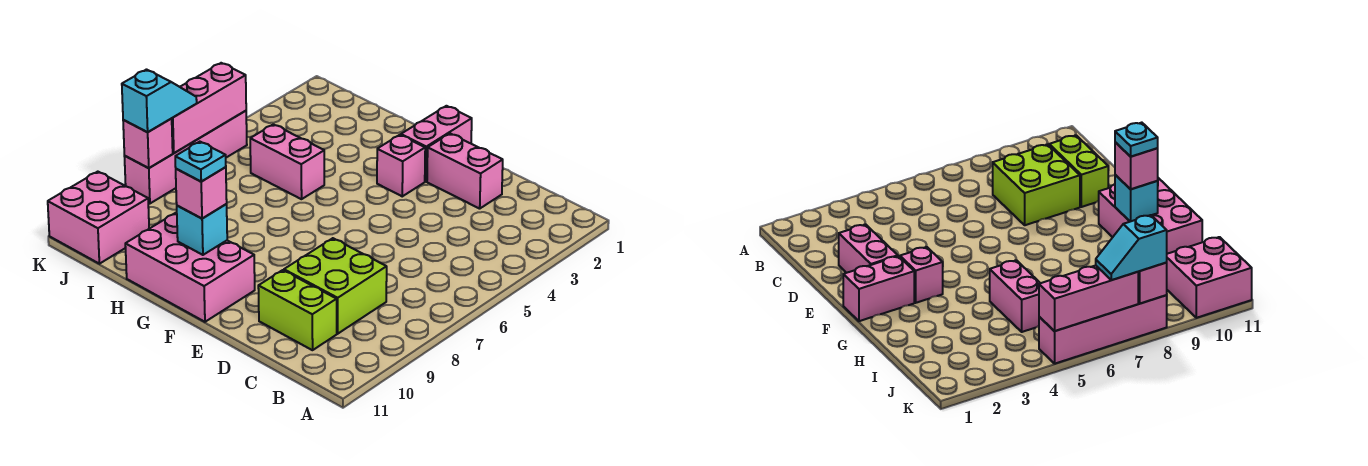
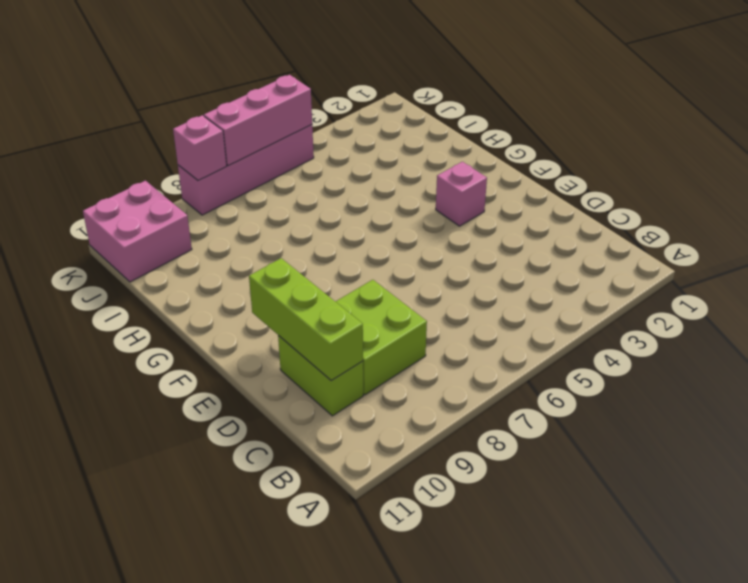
lime brick C10:E10 level 2 -> none
none -> pink brick D2:E2 level 1
none -> pink brick F1:F2 level 1
none -> pink brick F10:H11 level 1

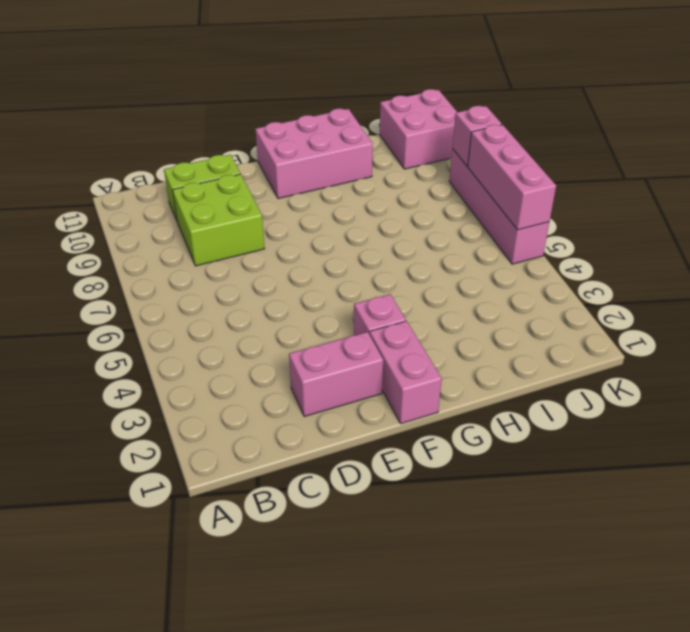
none -> pink brick H5:I5 level 1
none -> cyan brick G10 level 2
none -> pink brick G10 level 3

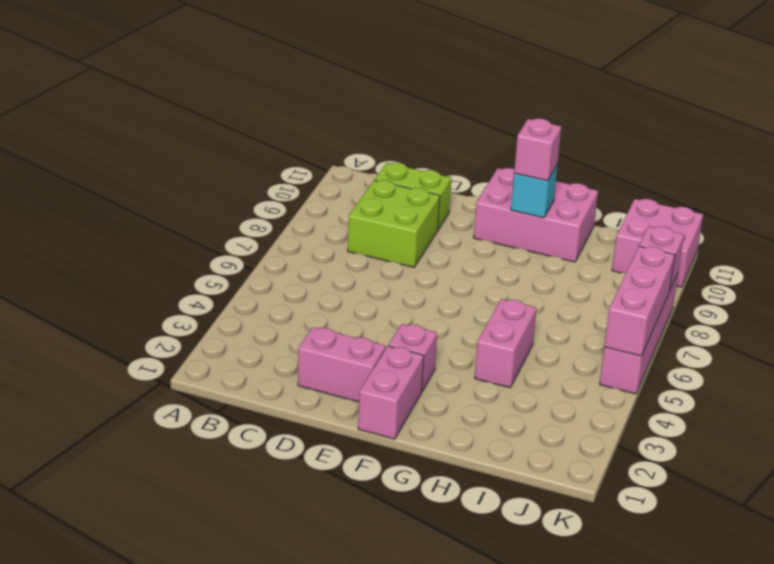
pink brick H4:H5 level 1 -> pink brick H5:I5 level 1
none -> cyan slope K7:K8 level 3 top 8
none -> cyan plate G10 level 4

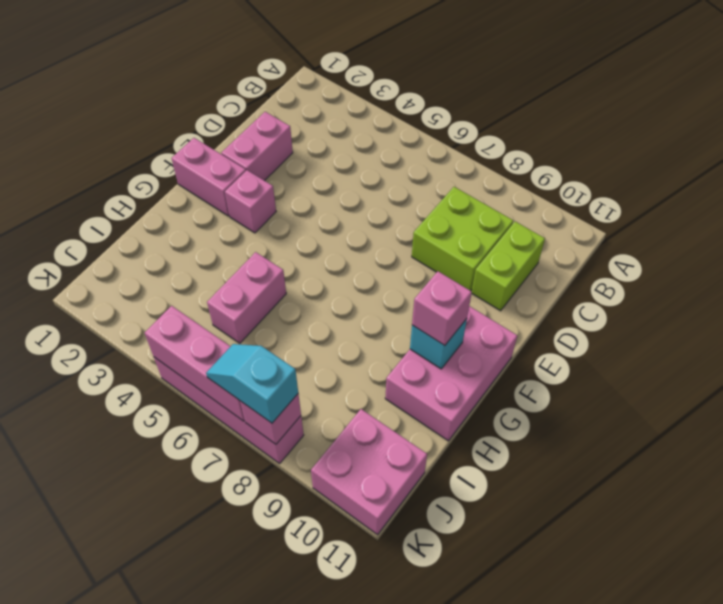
none -> cyan plate G10 level 4

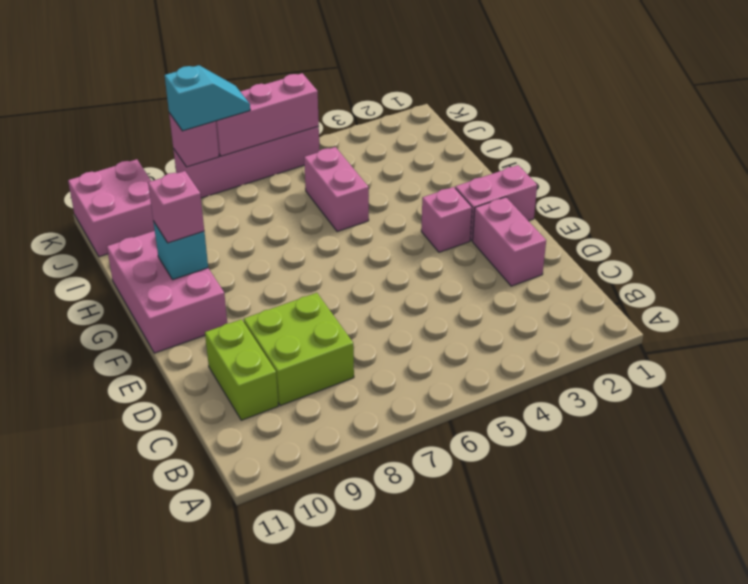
none -> cyan plate G10 level 4

